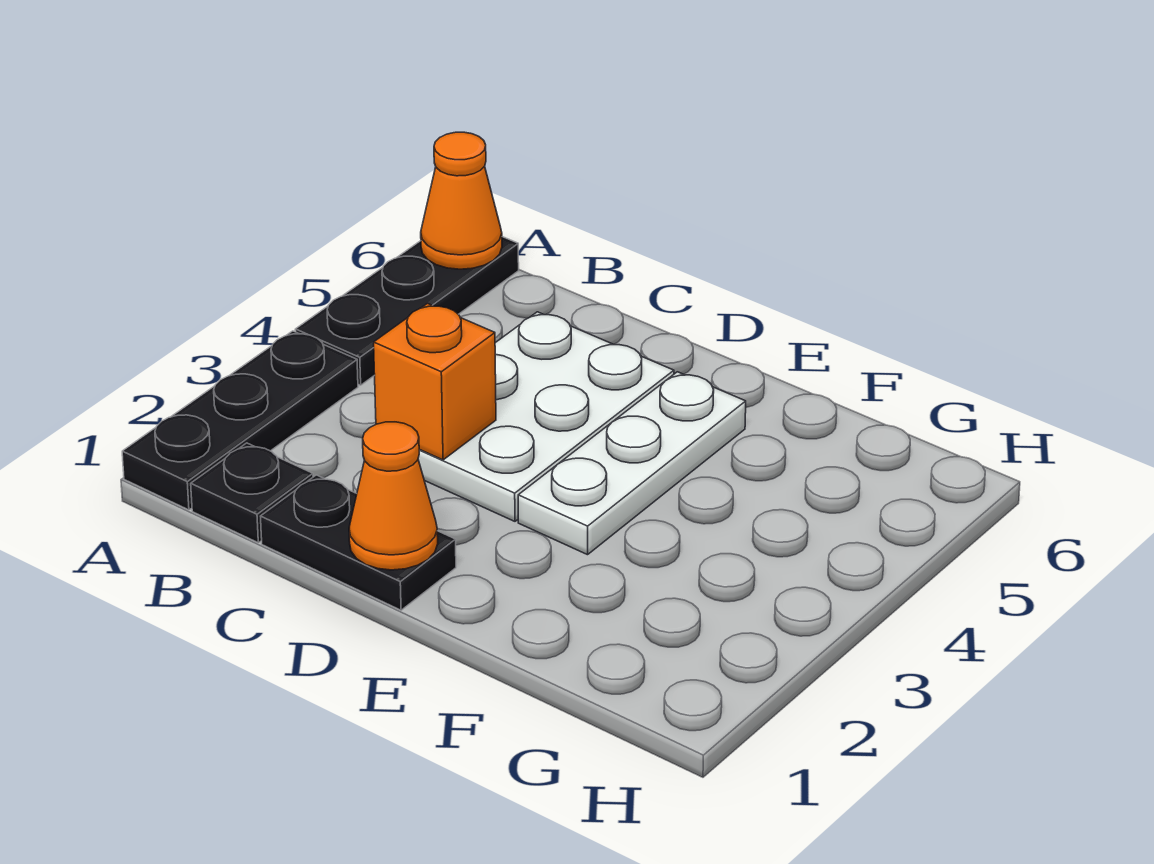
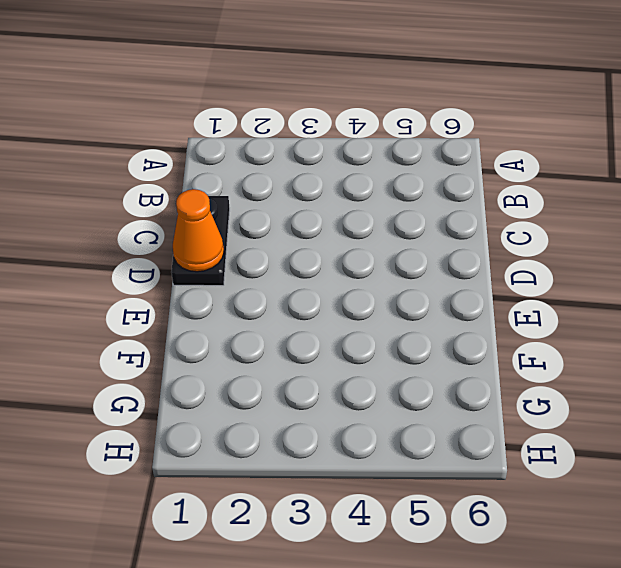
none -> black plate A1:A3 level 1
none -> black plate A4:A6 level 1

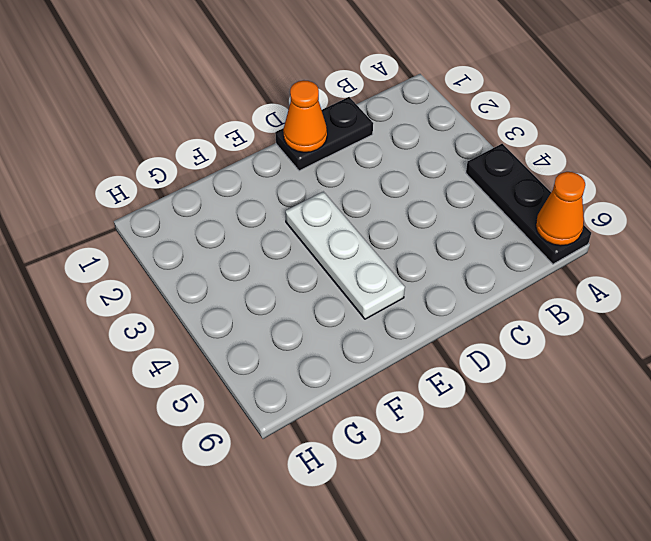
none -> black plate A1:A3 level 1
none -> black plate B1 level 1

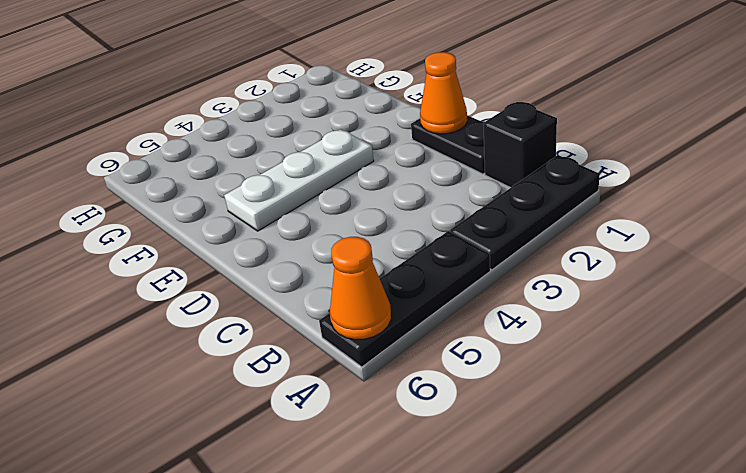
black brick B1 level 1 -> black plate B1 level 1
none -> white plate C3:D5 level 1
none -> orange brick C3 level 2

